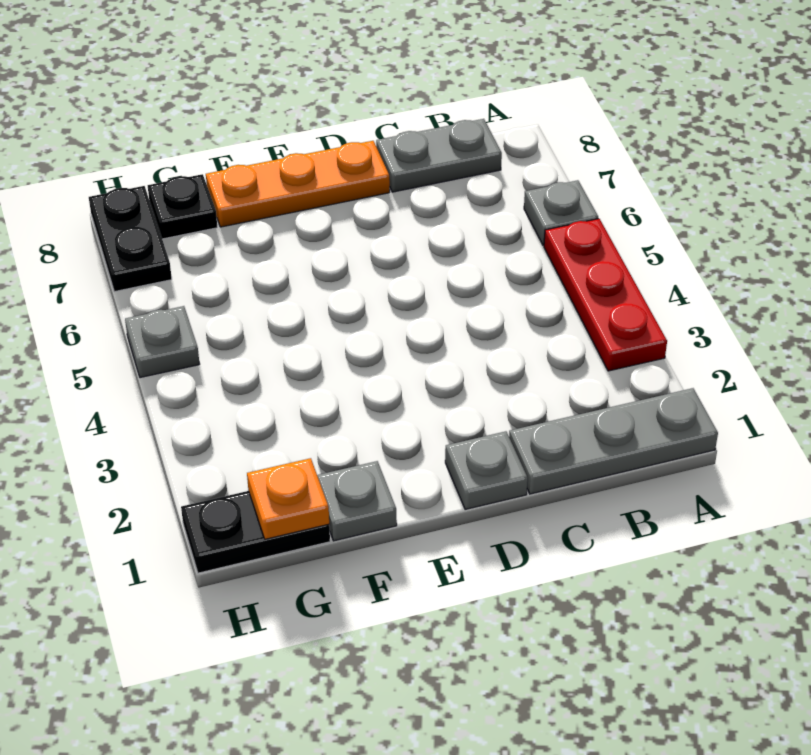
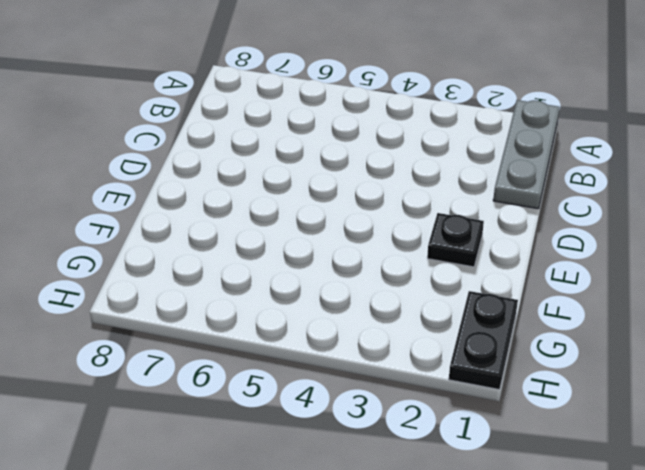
black plate E2 level 1 -> black plate G8 level 1
none -> red plate A3:A5 level 1
none -> grey plate A6 level 1
none -> grey plate B8:C8 level 1

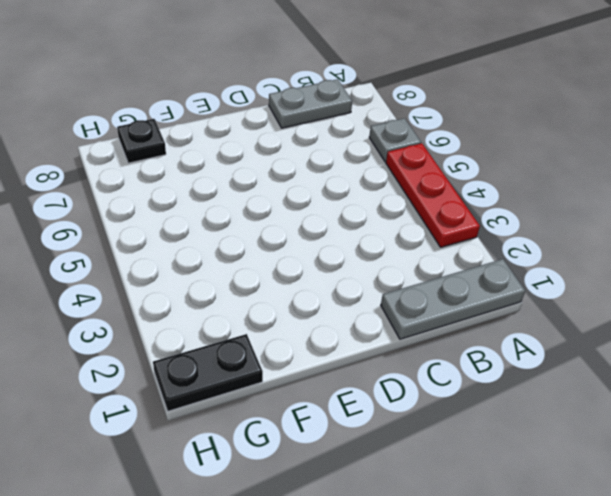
none -> grey plate D1 level 1
none -> orange plate D8:F8 level 1
none -> grey plate F1 level 1

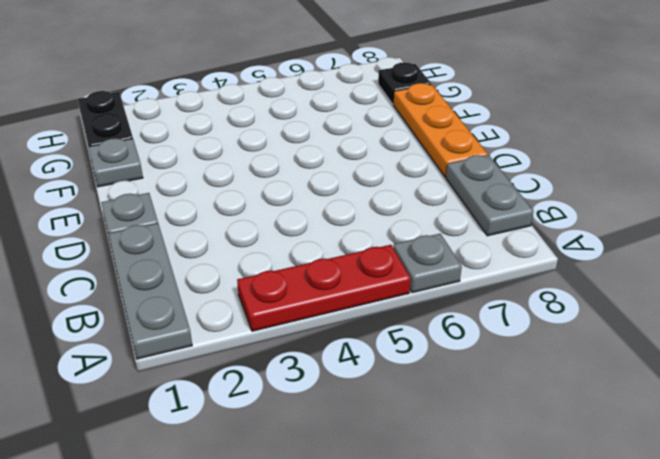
none -> grey plate H5 level 1
none -> black plate H7:H8 level 1
none -> orange plate G1 level 2

